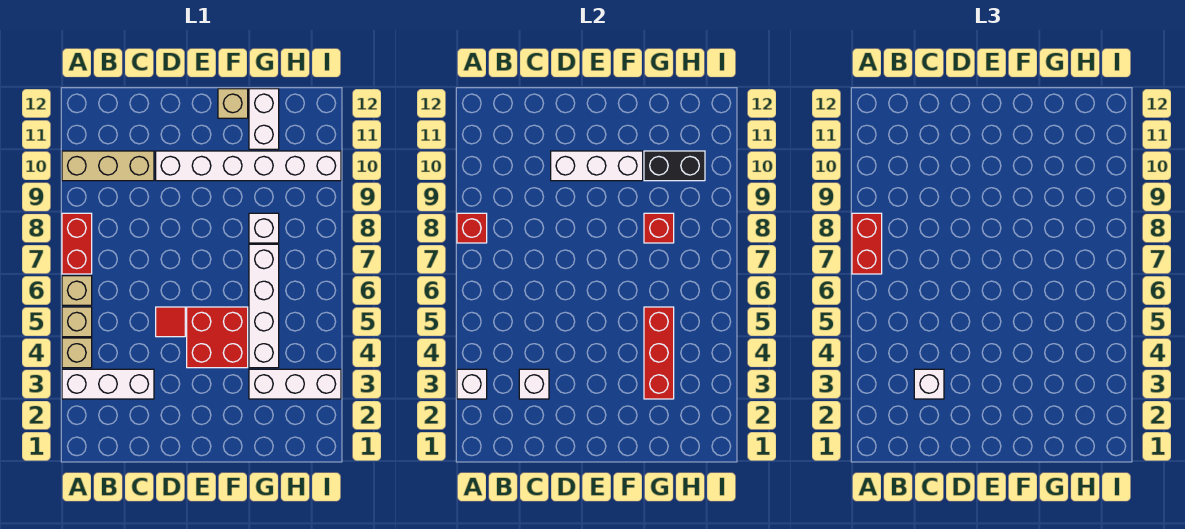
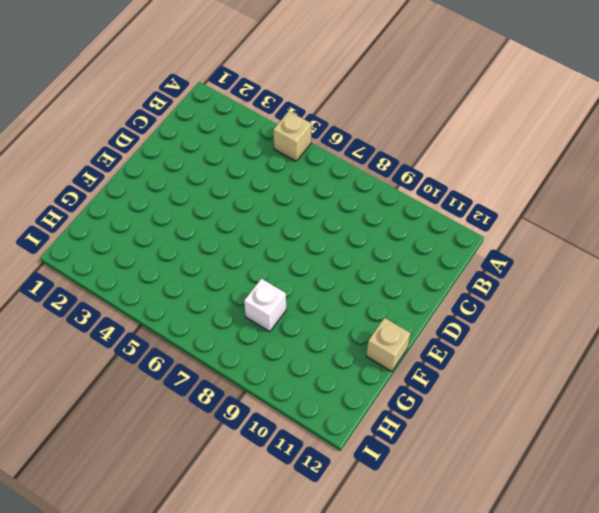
none -> white brick A3:C3 level 1
none -> tan brick A4 level 1
none -> tan brick A6 level 1

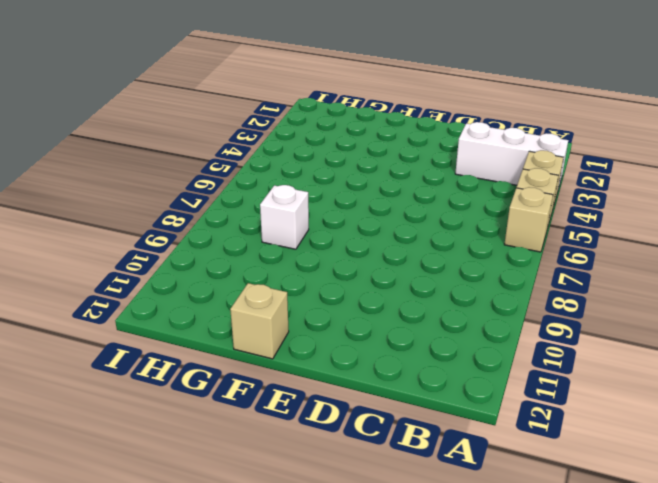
none -> red brick A7:A8 level 1
none -> tan brick A10:C10 level 1
none -> red tile D5 level 1

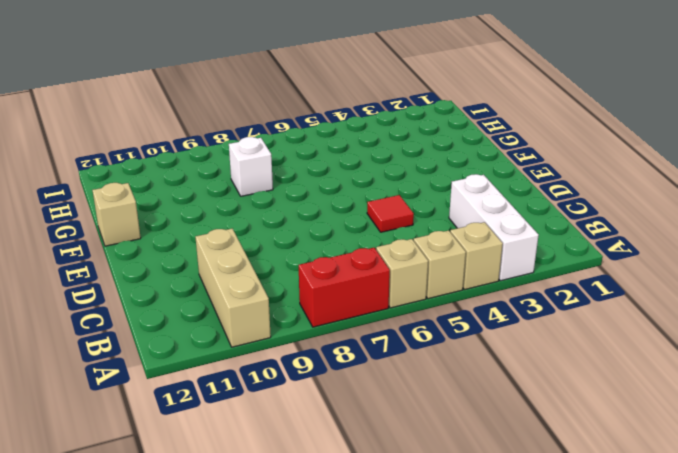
none -> white brick D10:I10 level 1
none -> red brick E4:F5 level 1
none -> white brick G3:I3 level 1

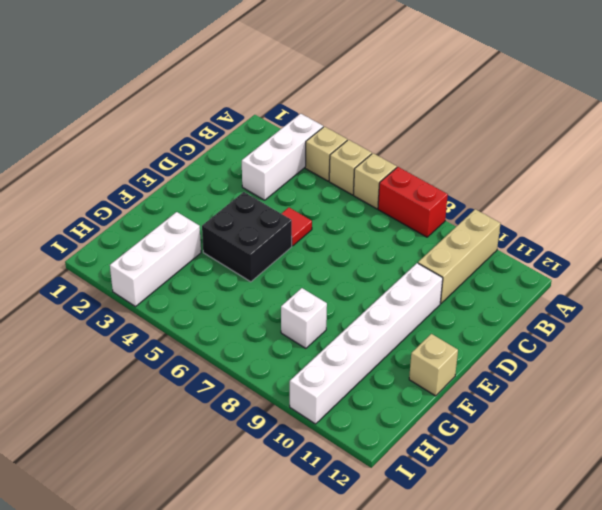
black brick E4:F5 level 1 -> red brick E4:F5 level 1
none -> white brick G4:G7 level 1
none -> white brick G11:G12 level 1
none -> white brick A3 level 2

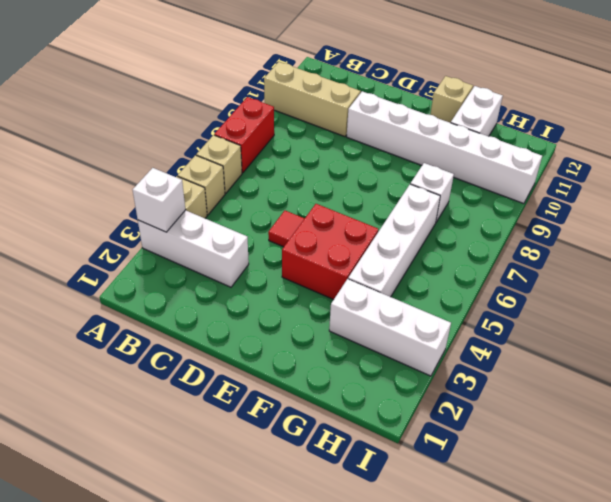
none -> red brick A8 level 2
none -> white brick C3 level 2
none -> white brick D10:F10 level 2

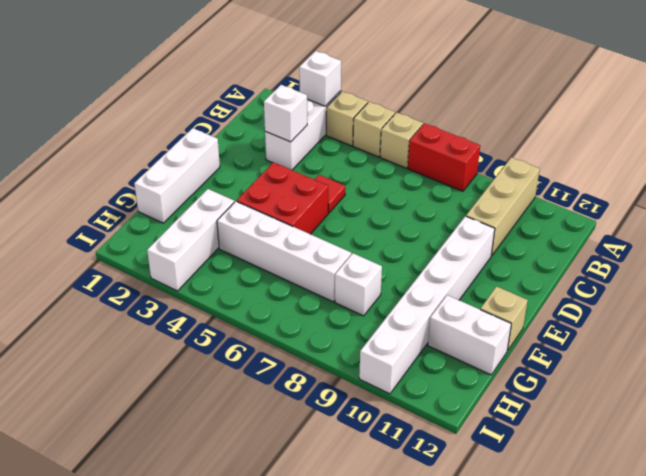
white brick E1:G1 level 1 -> white brick D10:F10 level 2
none -> red brick A8 level 2
none -> red brick G3:G5 level 2
none -> red brick G8 level 2

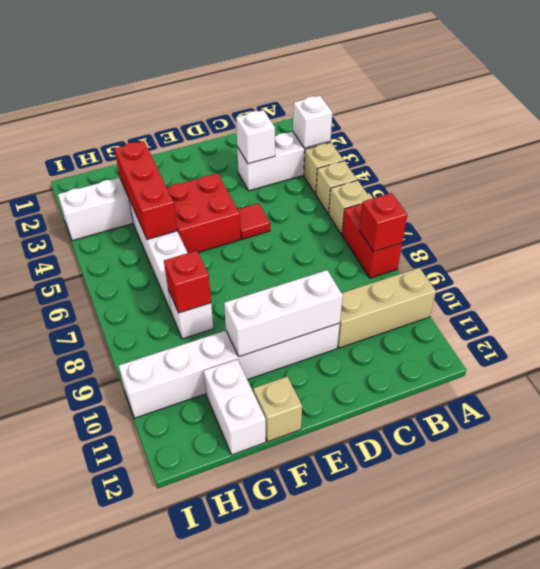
none -> black brick G10:H10 level 2
none -> red brick A7:A8 level 3
none -> white brick C3 level 3

